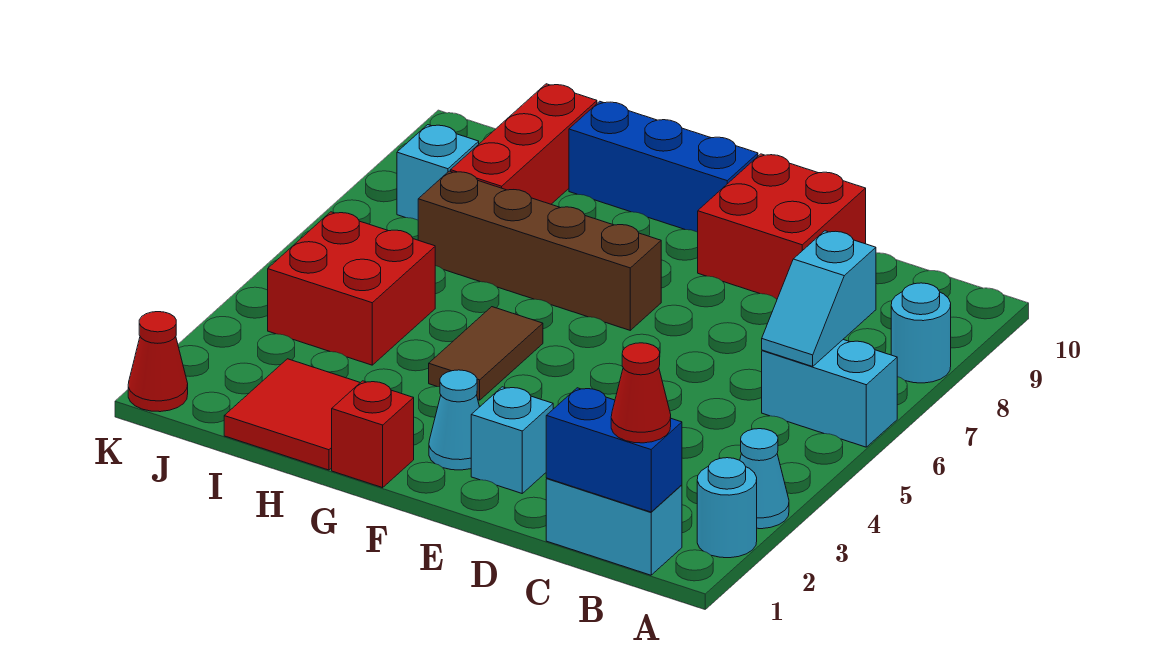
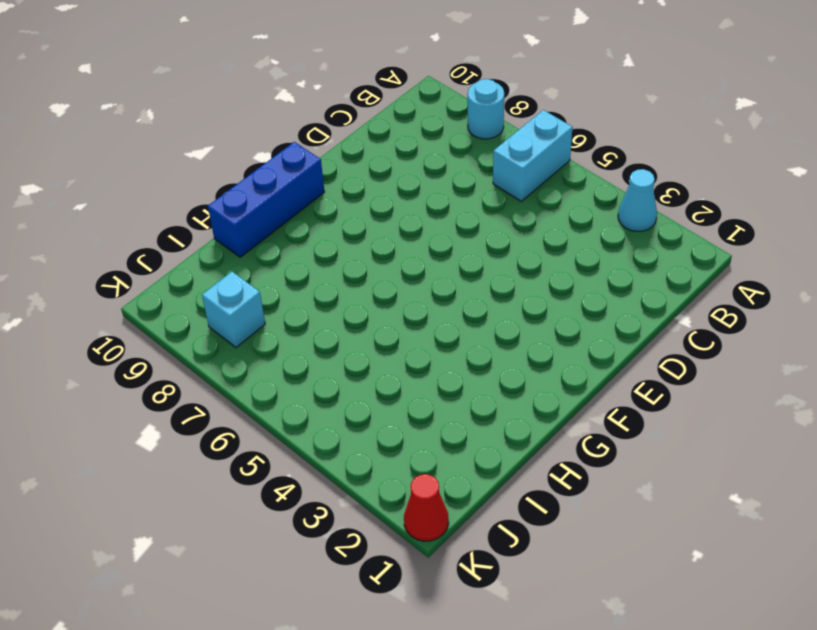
none -> cyan round brick A2 level 1
none -> cyan brick B1:C1 level 1
none -> red brick D9:E10 level 1

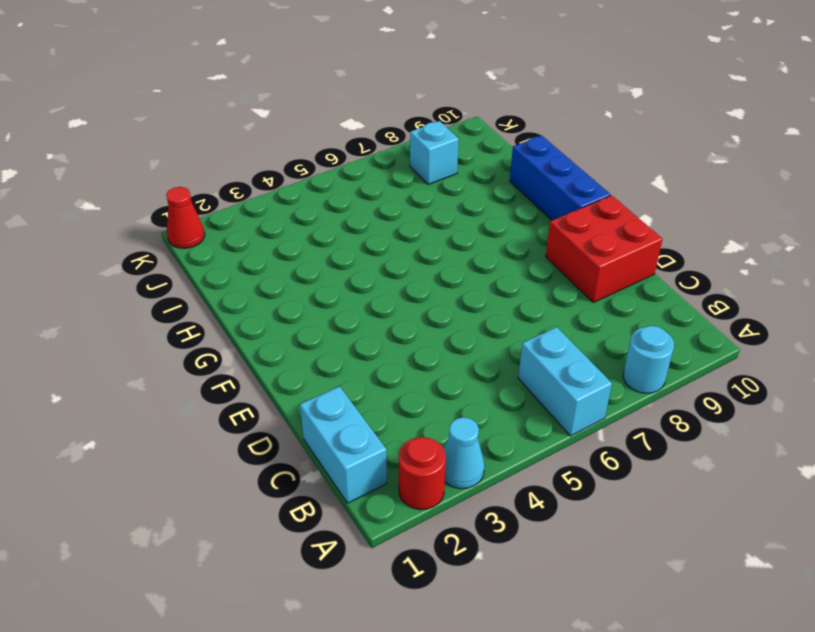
red round brick A2 level 1 -> cyan round brick A2 level 1
none -> cyan brick E2 level 1
none -> cyan cone F2 level 1
none -> brown brick F7:I7 level 1

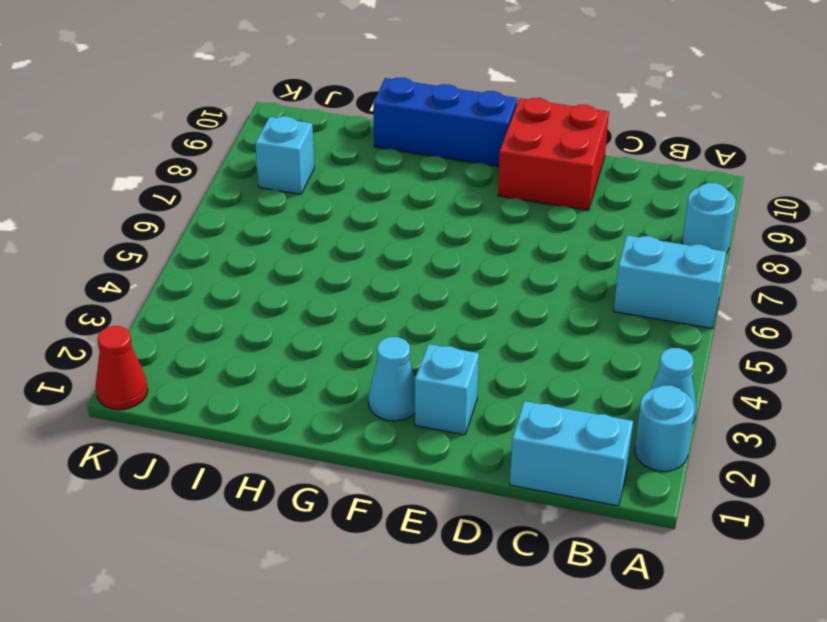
none -> brown brick F7:I7 level 1
none -> red brick G1 level 1
none -> brown tile G4:G5 level 1

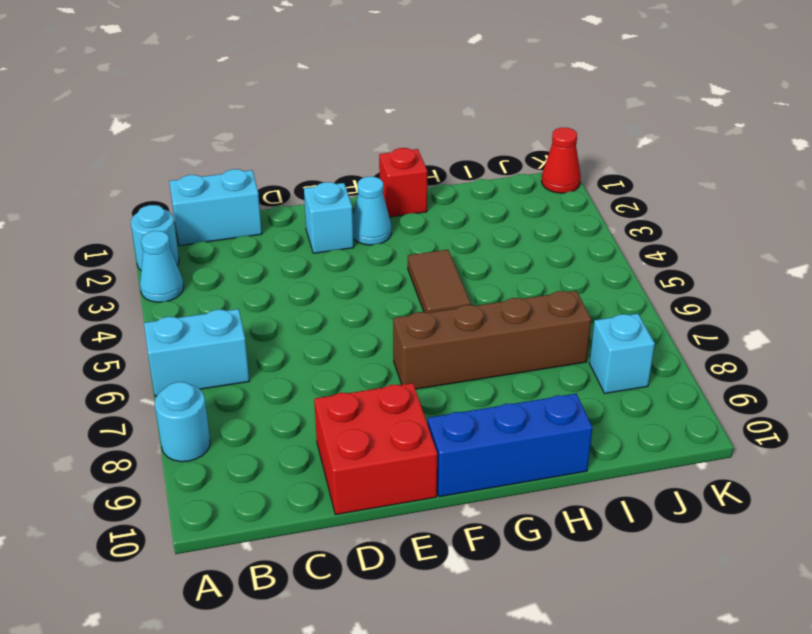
none -> red tile H1:I2 level 1
none -> red brick I4:J5 level 1
none -> red brick I8:I10 level 1

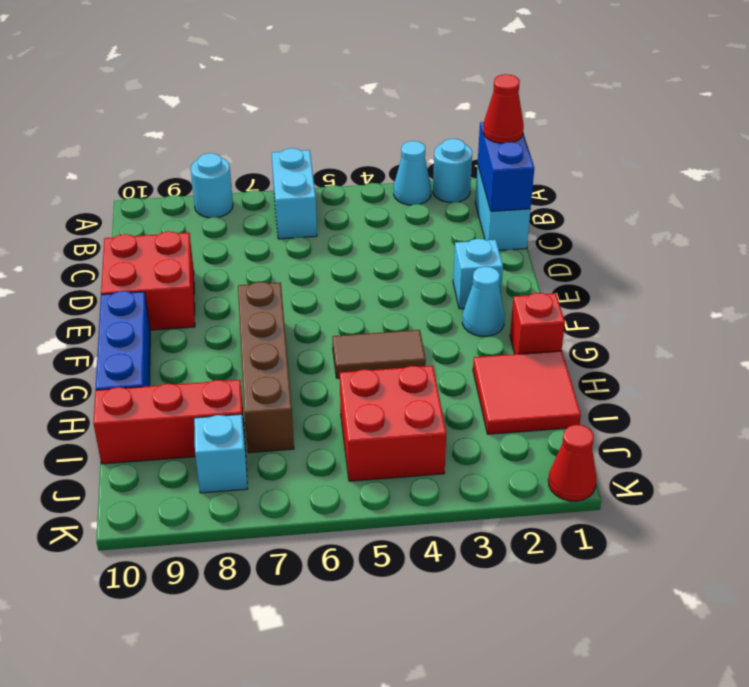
none -> cyan slope B6:B7 level 2 top 7

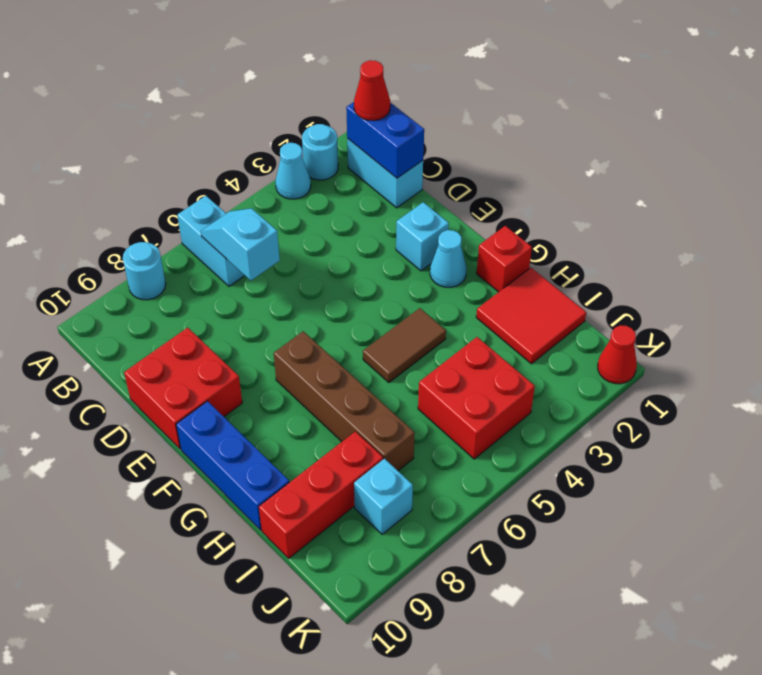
cyan slope B6:C6 level 2 top C -> cyan slope B6:B7 level 2 top 7

